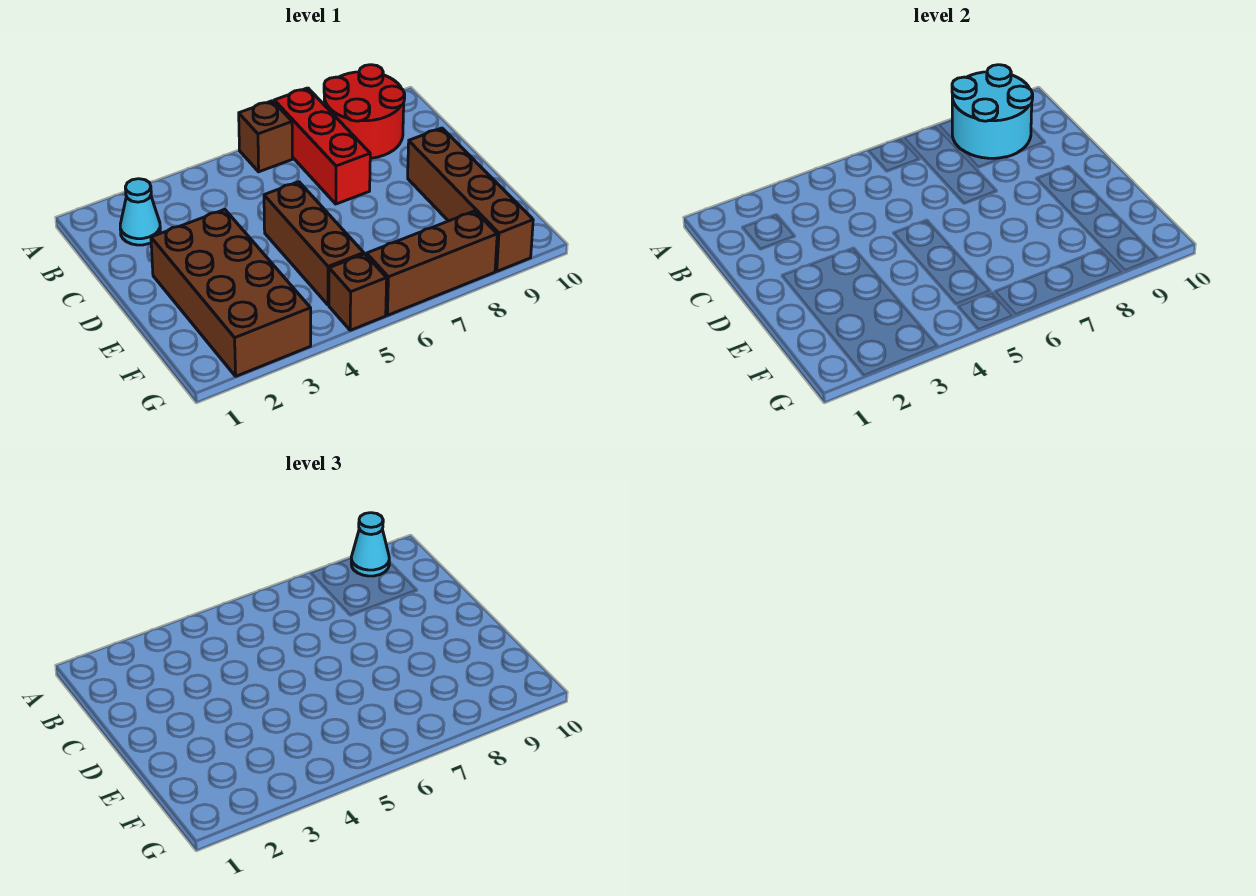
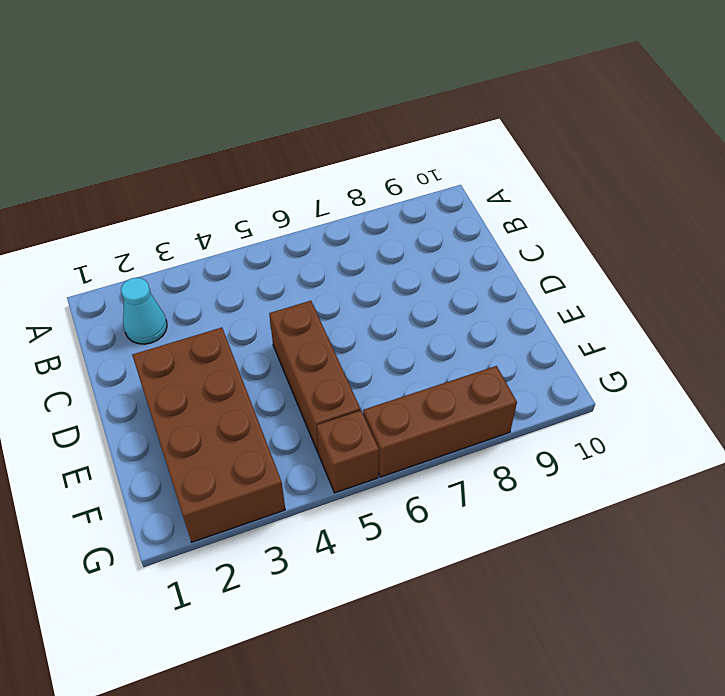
none -> brown brick A6 level 1
none -> red brick A7:C7 level 1

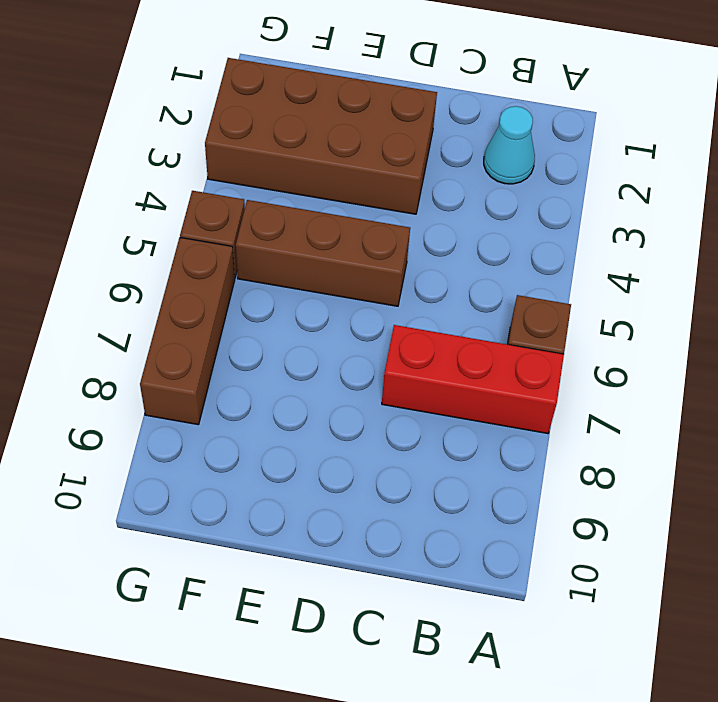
none -> red round brick A8:B9 level 1
none -> brown brick D9:G9 level 1

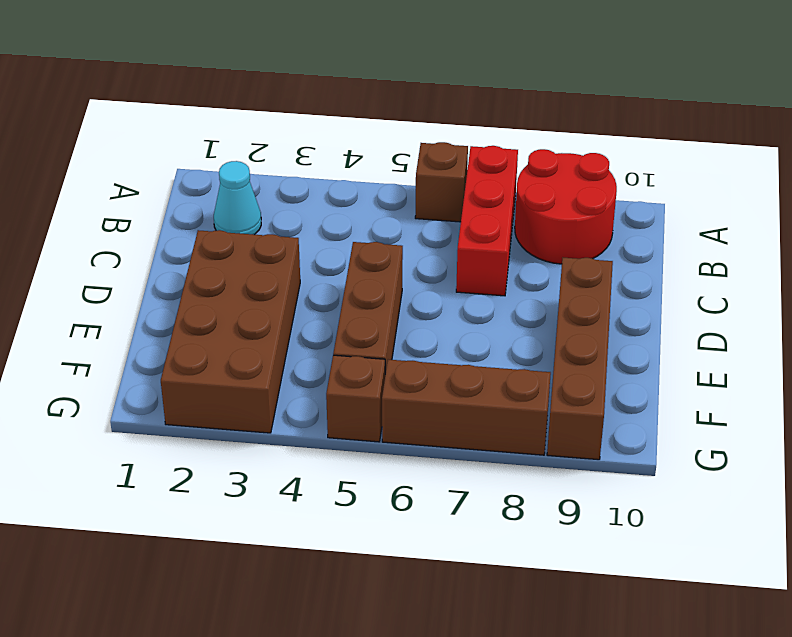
none -> cyan round brick A8:B9 level 2
none -> cyan cone A9 level 3

